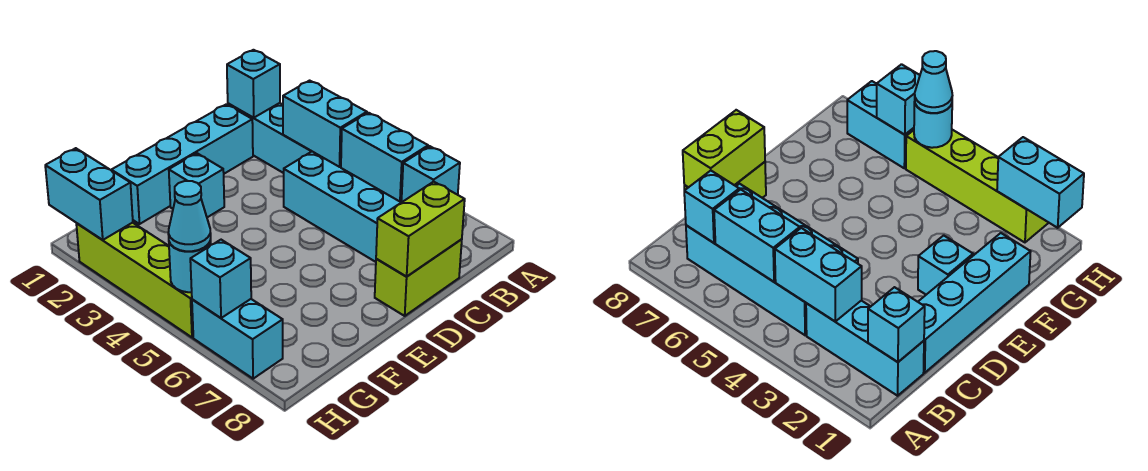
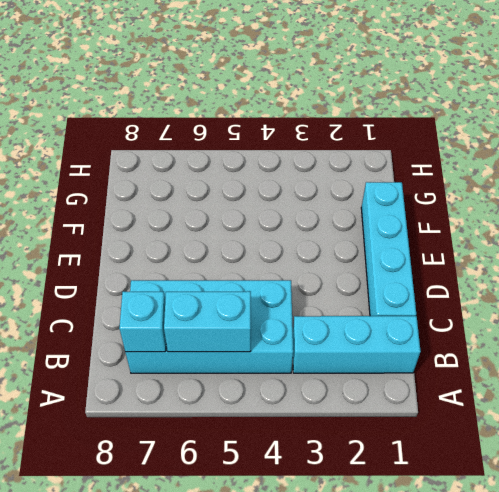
none -> lime brick C8:D8 level 1
none -> cyan brick E2 level 1
none -> lime brick H2:H5 level 1

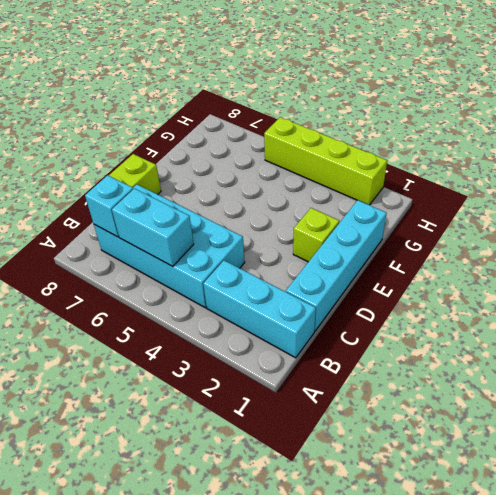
lime brick E2 level 1 -> cyan brick E2 level 1
none -> cyan brick H6:H7 level 1
none -> cyan brick B1 level 2
none -> cyan brick B3:B4 level 2

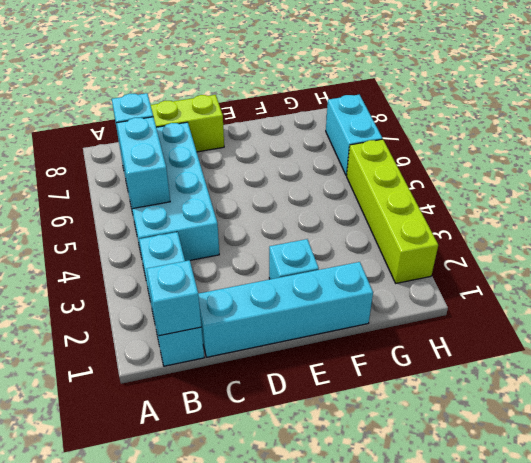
none -> cyan brick B3:B4 level 2
none -> lime brick C8:D8 level 2
none -> cyan brick H1:H2 level 2

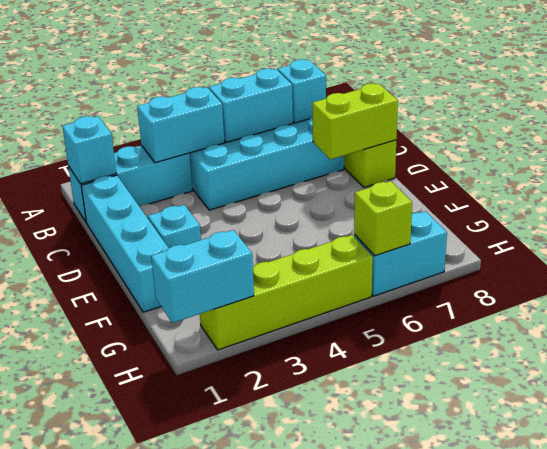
lime brick D7:D8 level 2 -> lime brick C8:D8 level 2
lime brick H6 level 2 -> cyan brick H6 level 2
none -> cyan round brick H5 level 2
none -> cyan cone H5 level 3

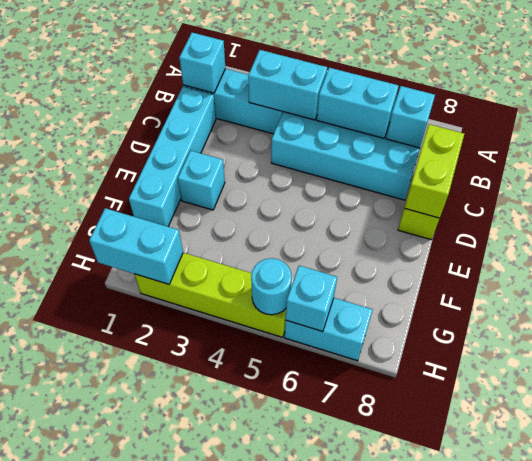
none -> cyan cone H5 level 3

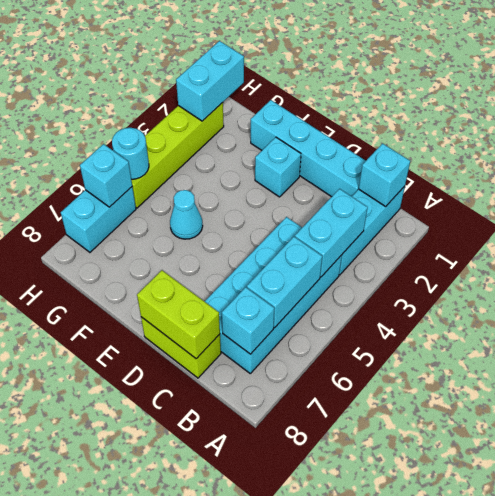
cyan cone F5 level 1 -> cyan cone H5 level 3

